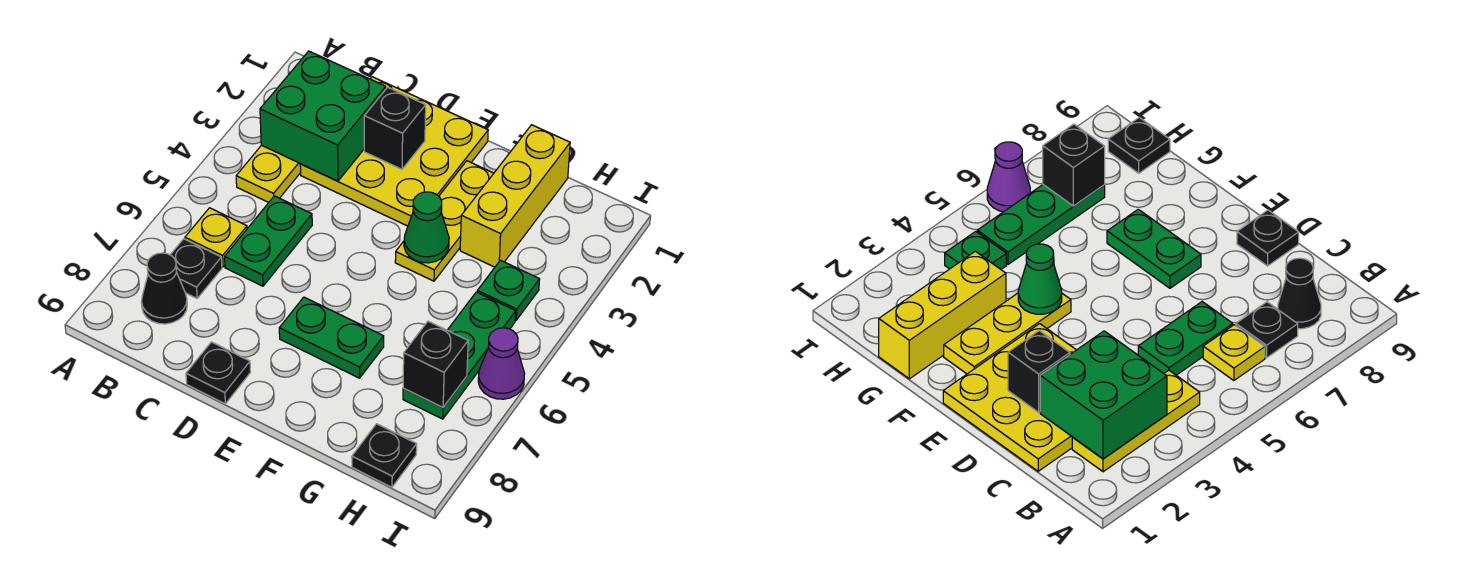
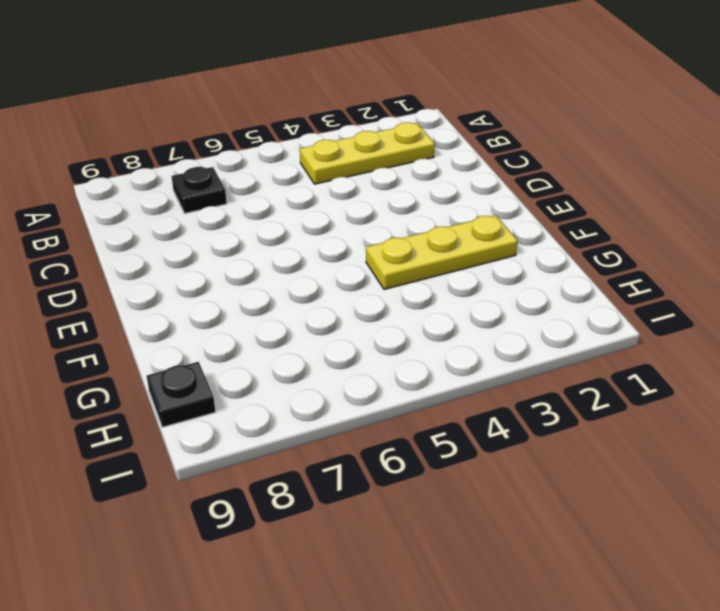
none -> yellow plate B6 level 1
none -> black cone B8 level 1
none -> yellow plate C1:E3 level 1

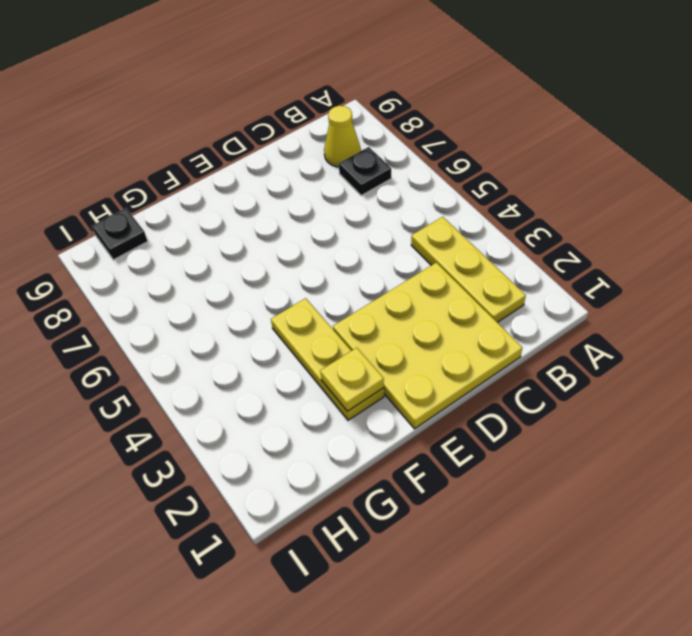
yellow cone B8 level 1 -> black cone B8 level 1
yellow plate F2 level 2 -> yellow plate B6 level 1
none -> green plate C5:C6 level 1
none -> black plate D9 level 1
none -> green plate E7:F7 level 1

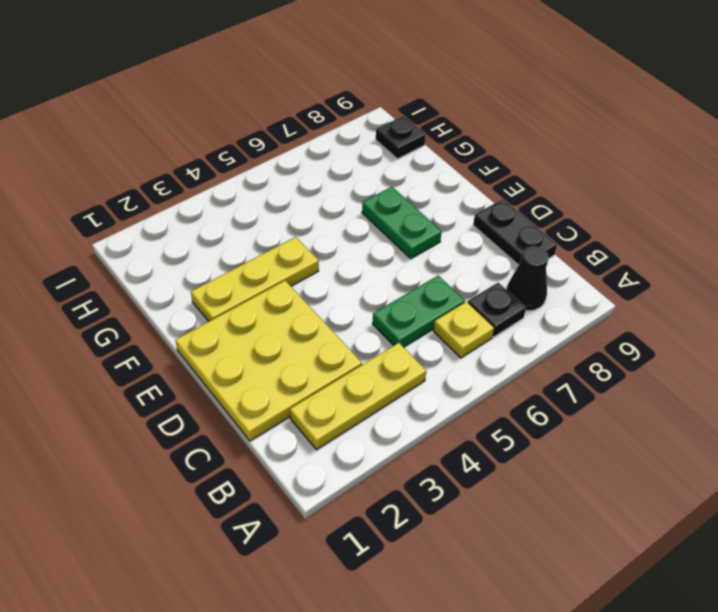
black plate C9:D9 level 1 -> black plate D9 level 1
none -> yellow brick G1:G3 level 1
none -> green plate H4 level 1
none -> green plate H5:H7 level 1

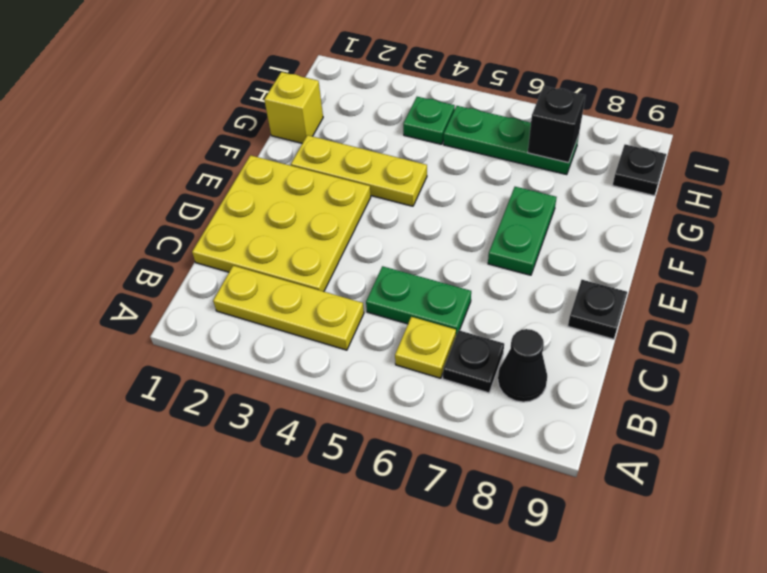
yellow brick G1 level 1 -> yellow brick G1:G3 level 1
none -> purple cone I6 level 1
none -> green brick B2:C3 level 2
none -> black brick D2 level 2

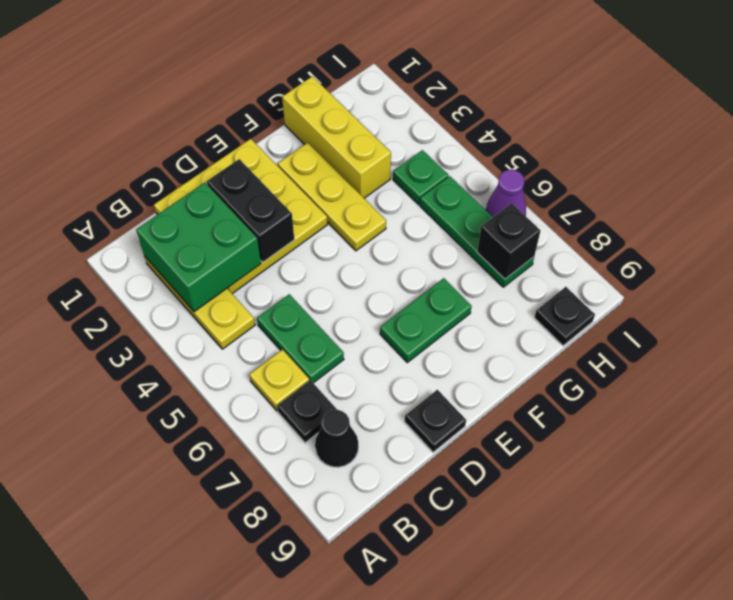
black brick D2:D3 level 2 -> black brick D2 level 2
none -> green cone F4 level 2

